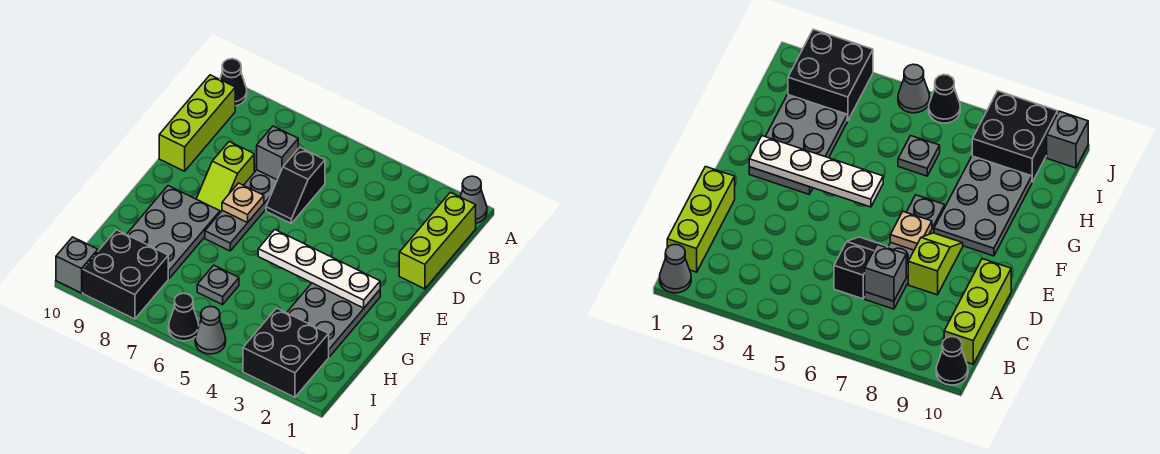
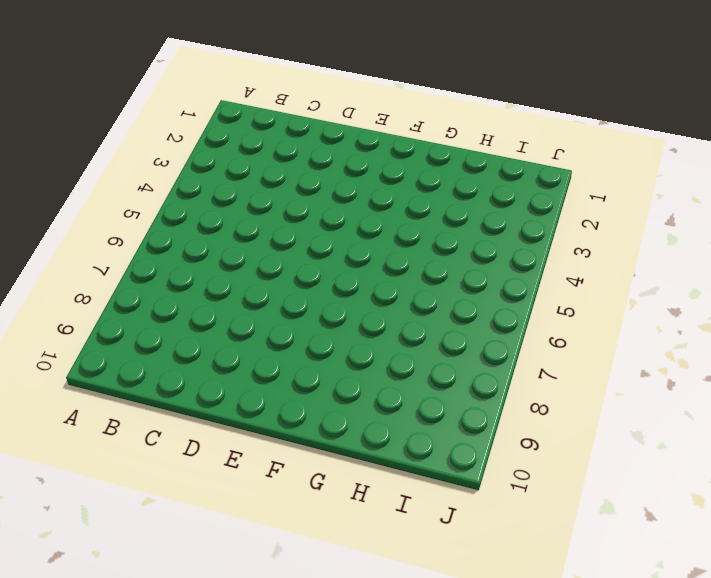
none -> grey cone A1 level 1
none -> black cone A10 level 1
none -> lime brick B1:D1 level 1

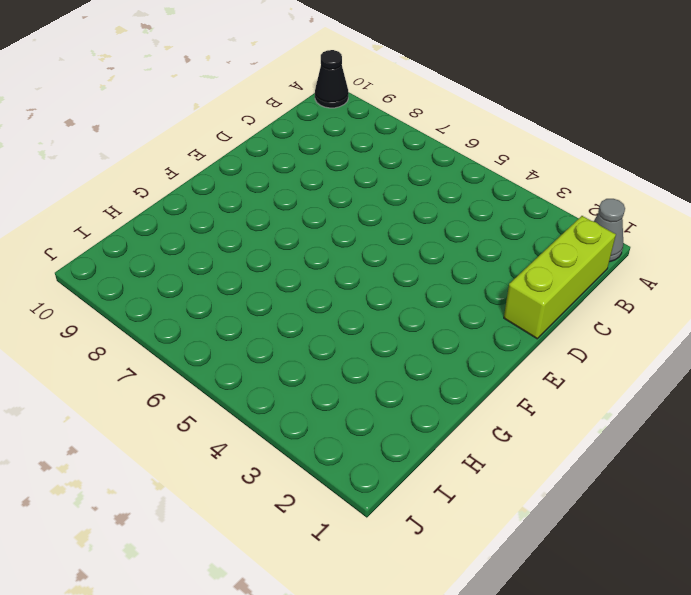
none -> lime brick B10:D10 level 1
none -> black slope C6:D6 level 1 top C
none -> grey plate C7:F7 level 1

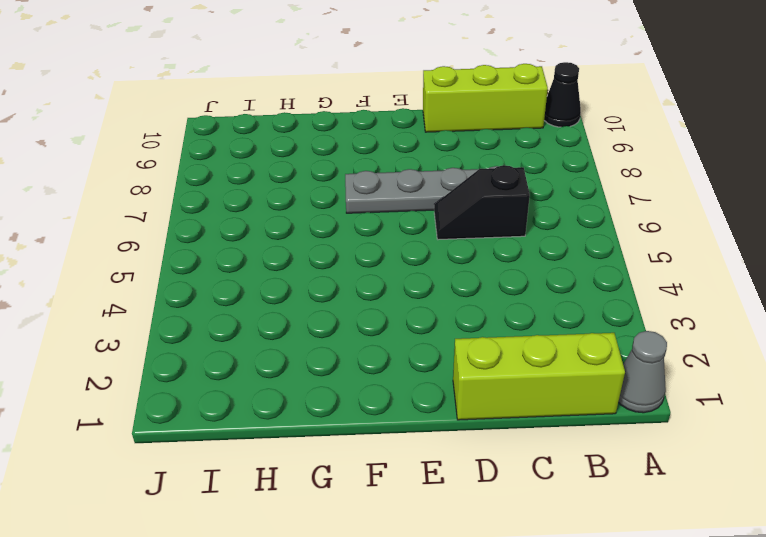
none -> lime slope D8:E8 level 1 top D
none -> grey plate F2:H3 level 1
none -> grey plate F8:H9 level 1

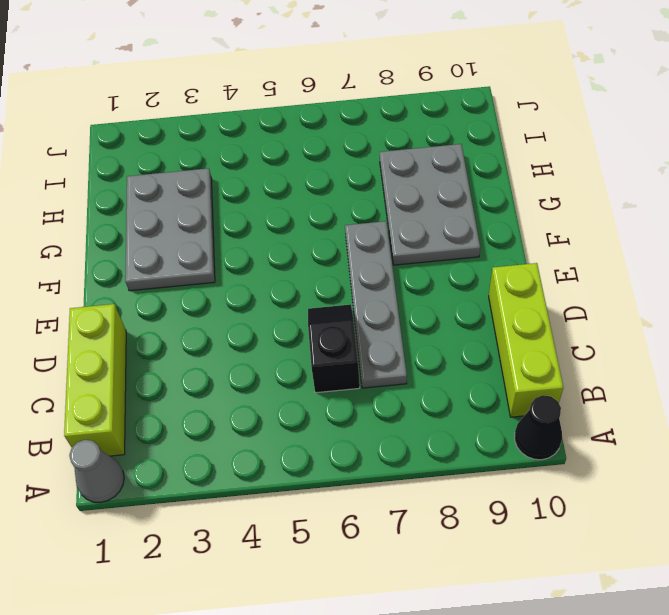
none -> lime slope D8:E8 level 1 top D
none -> grey plate H6 level 1
none -> black brick I2:J3 level 1

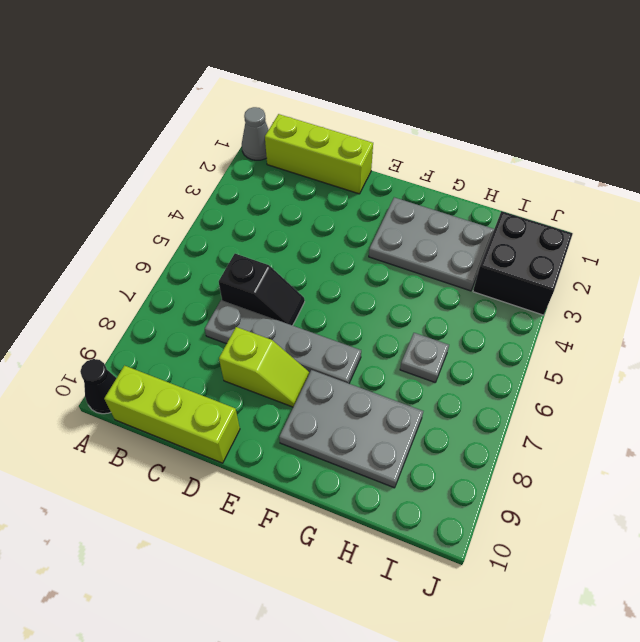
none -> black brick I8:J9 level 1
none -> grey cone J5 level 1
none -> black cone J6 level 1

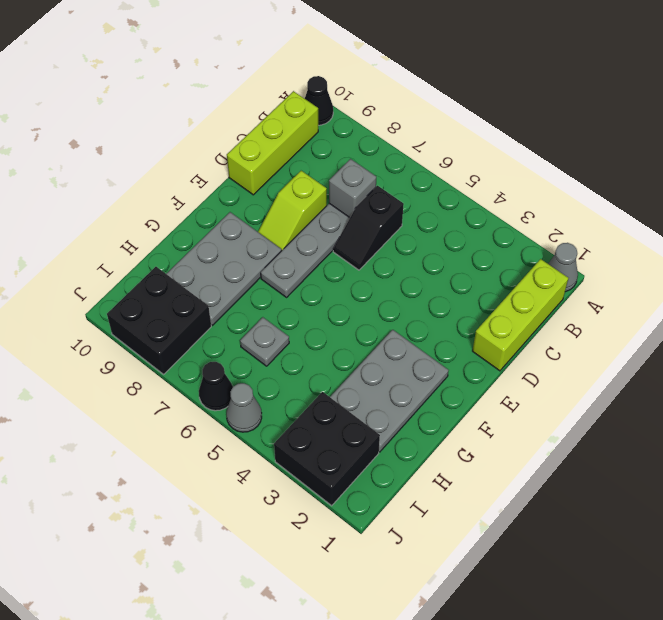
none -> grey brick J10 level 1
none -> tan plate E7 level 2
none -> white plate F2:F5 level 2

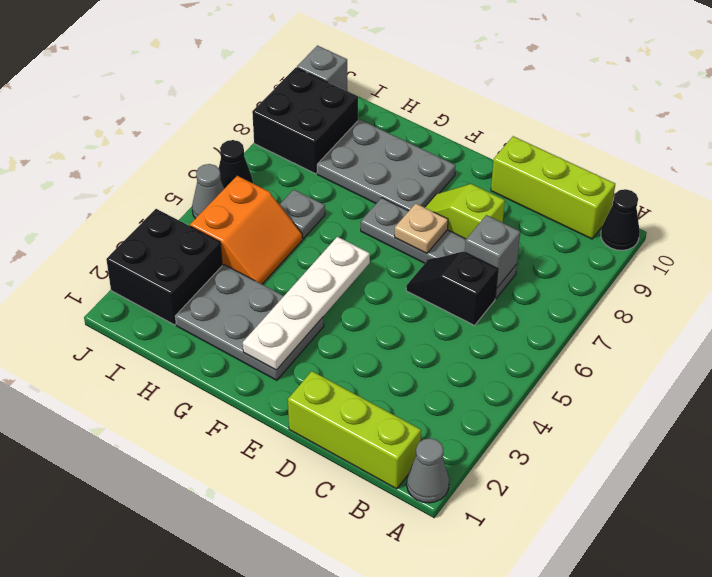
orange slope H4:I5 level 1 top I -> none

